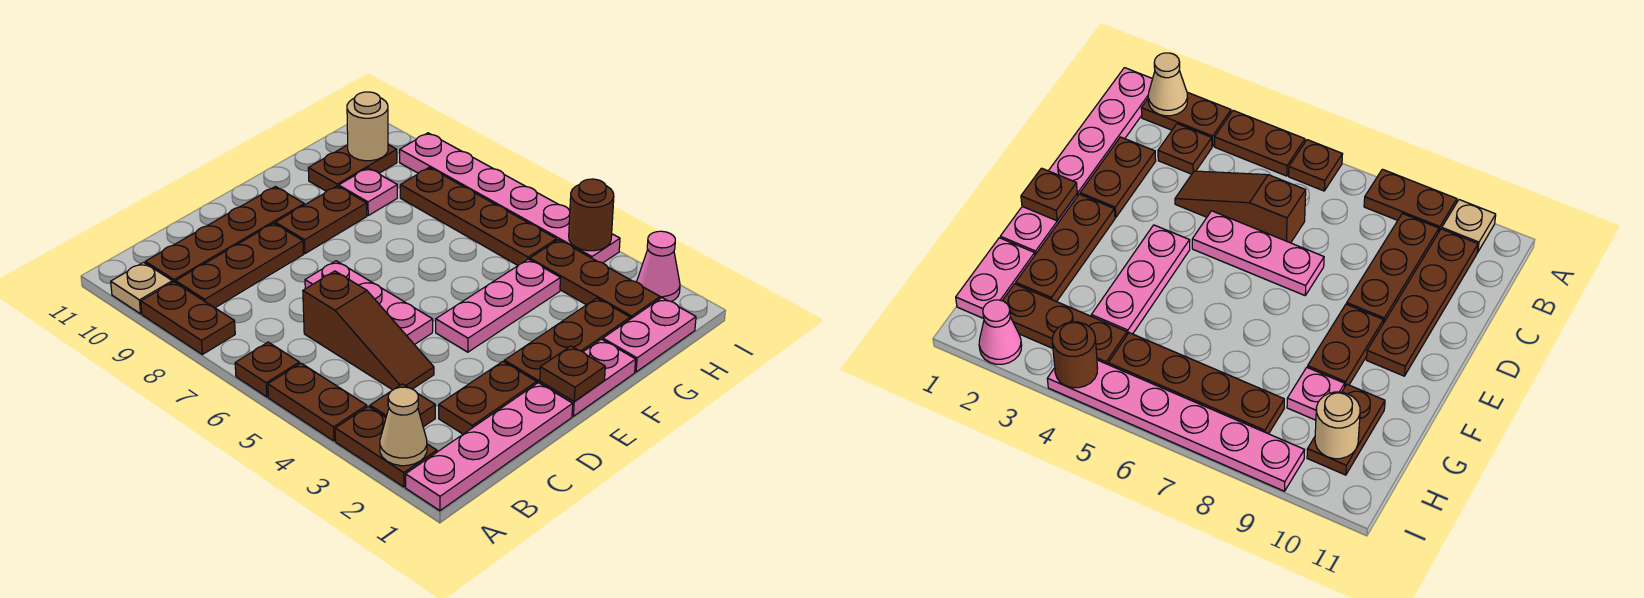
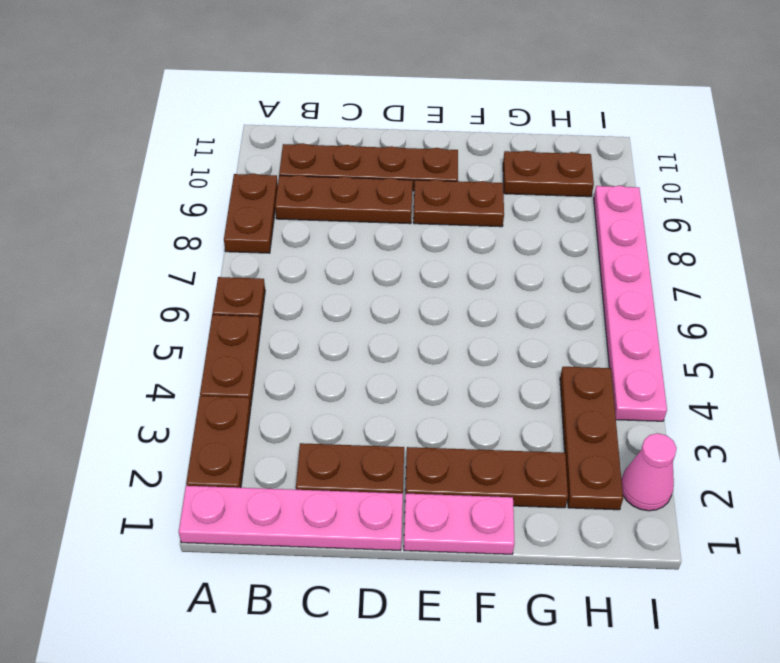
none -> tan plate A10 level 1
none -> brown plate B3 level 1
none -> brown slope C4:C6 level 1 top 6

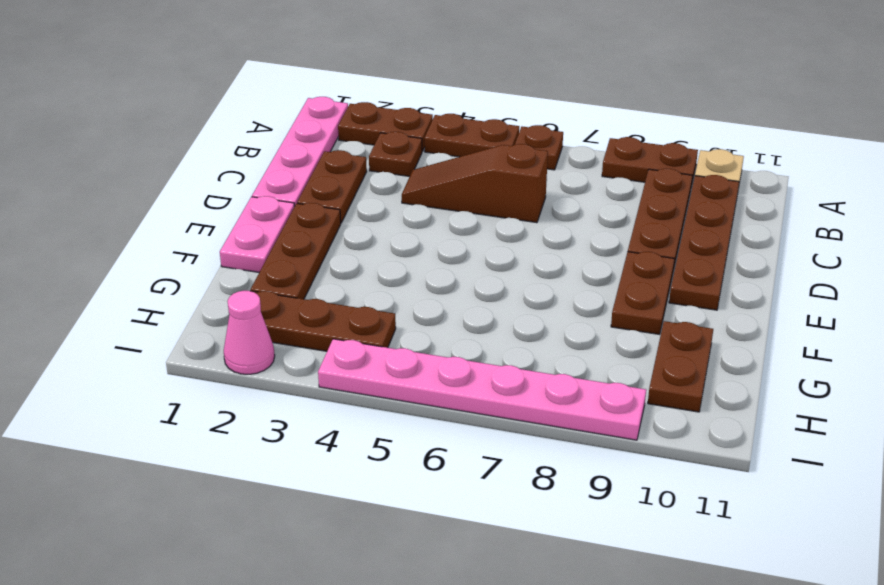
none -> pink plate D5:D7 level 1
none -> pink plate E4:G4 level 1
none -> pink plate G1:H1 level 1

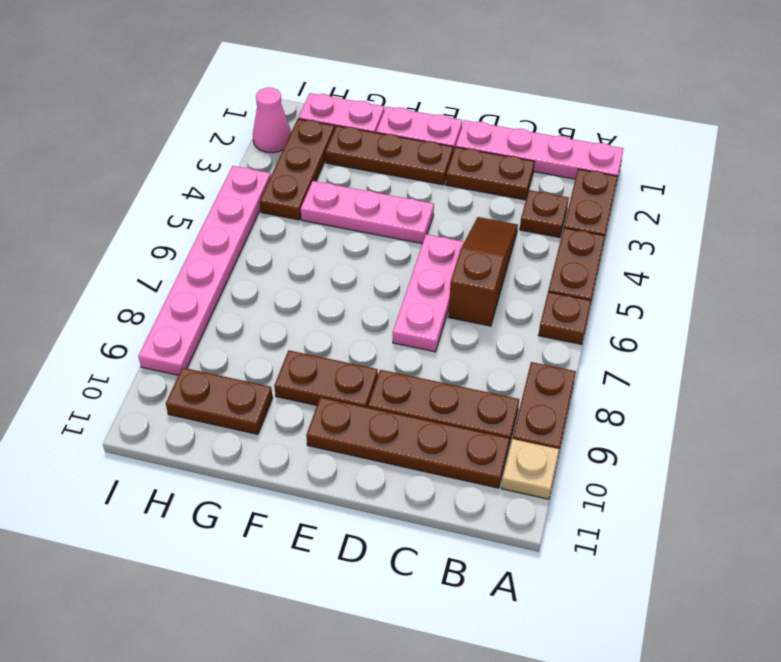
none -> pink plate G9 level 1
none -> brown plate H5:H8 level 1
none -> tan cone A2 level 2

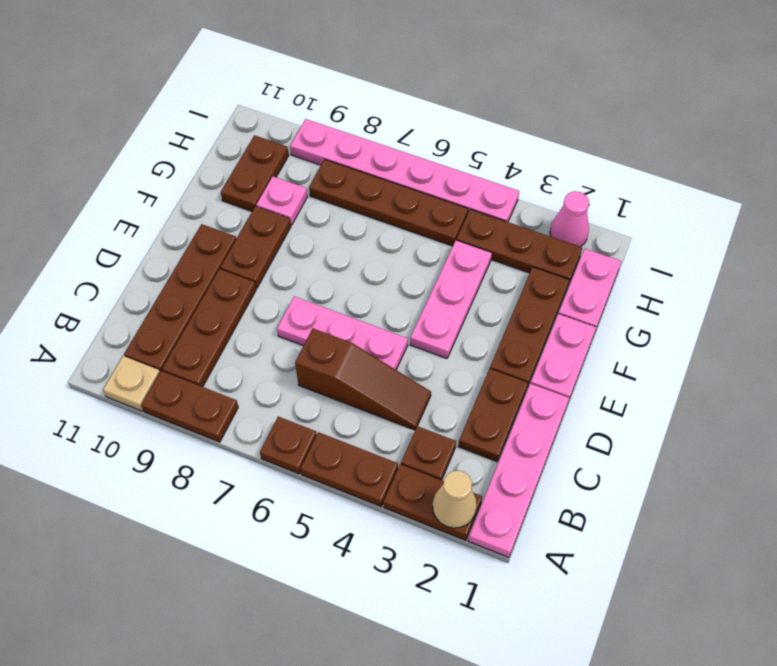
none -> brown plate E1 level 2
none -> tan round brick H10 level 2
none -> brown round brick I4 level 2

